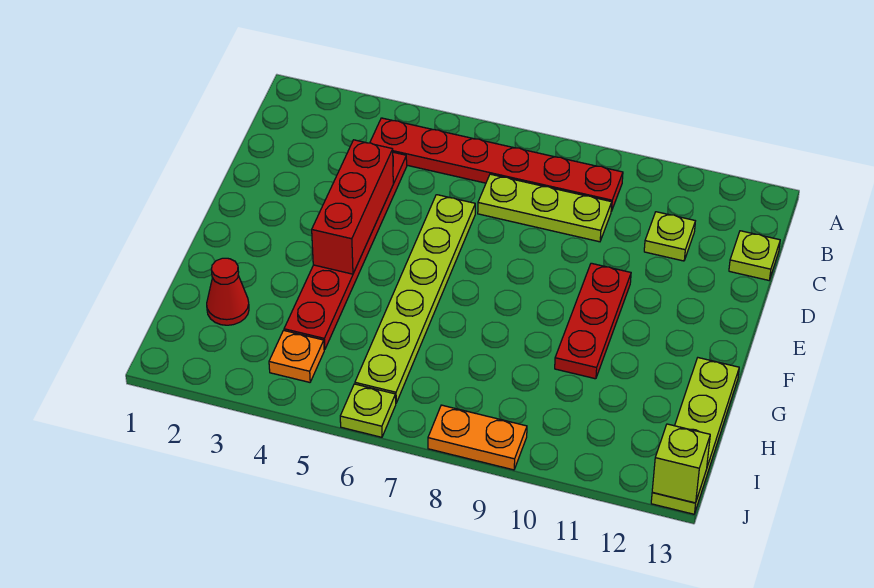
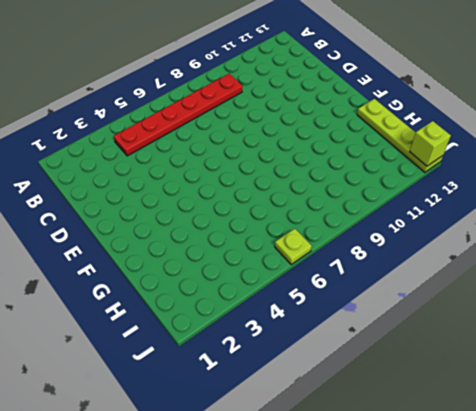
none -> red plate C4:H4 level 1
none -> lime plate C7:C9 level 1
none -> lime plate C11 level 1

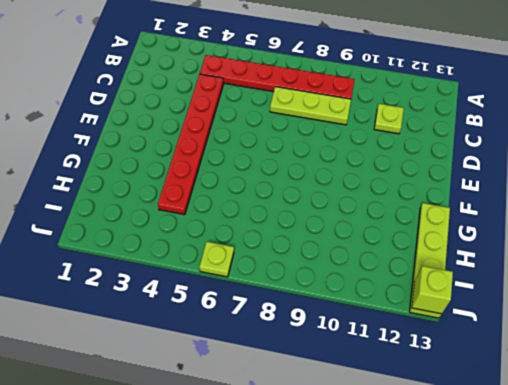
none -> lime plate C13 level 1
none -> lime plate D6:I6 level 1
none -> red plate E10:G10 level 1

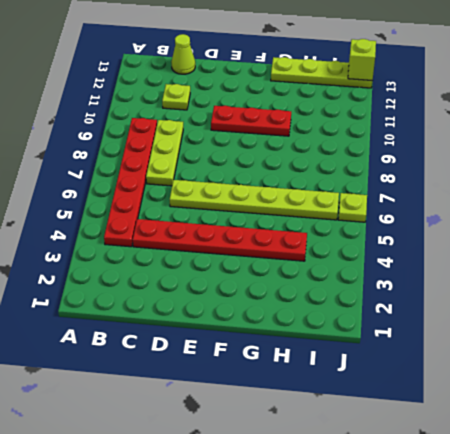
lime cone C13 level 1 -> lime plate C13 level 1
none -> red cone H2 level 1
none -> orange plate I4 level 1
none -> orange plate J8:J9 level 1

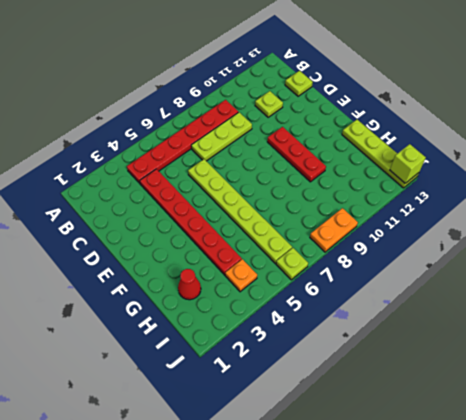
none -> red brick D4:F4 level 2

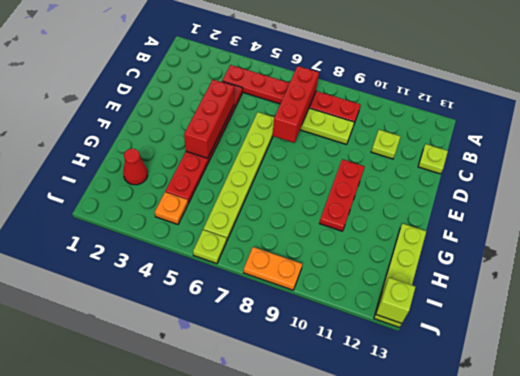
red brick B7:D7 level 2 -> none

